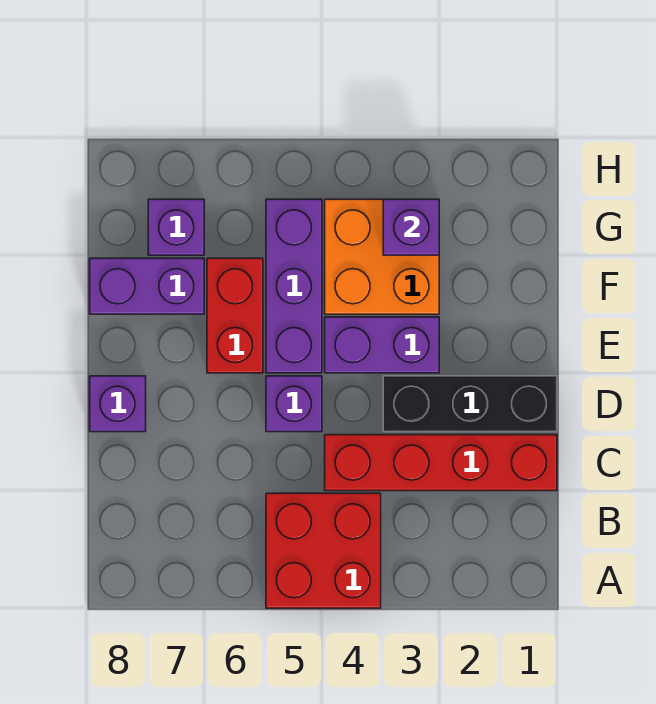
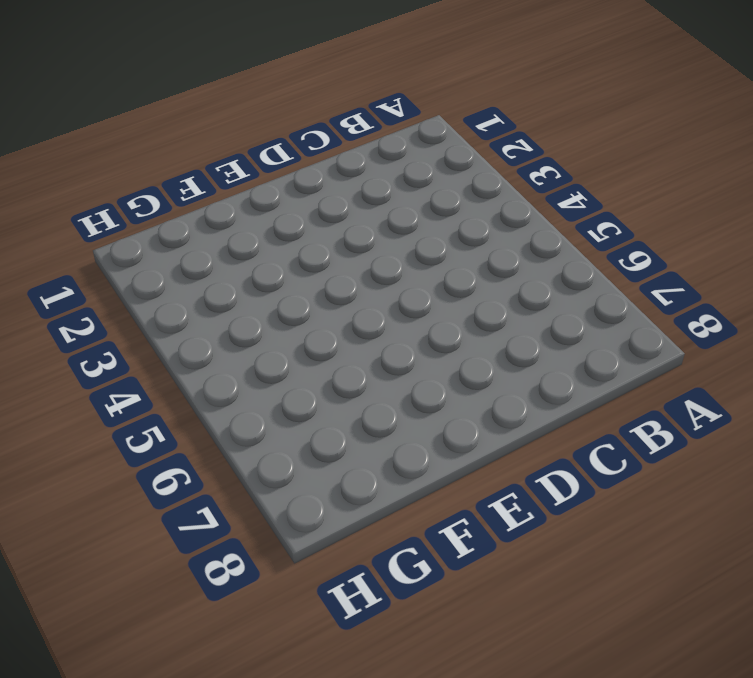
none -> red brick A4:B5 level 1
none -> red brick C1:C4 level 1
none -> black brick D1:D3 level 1

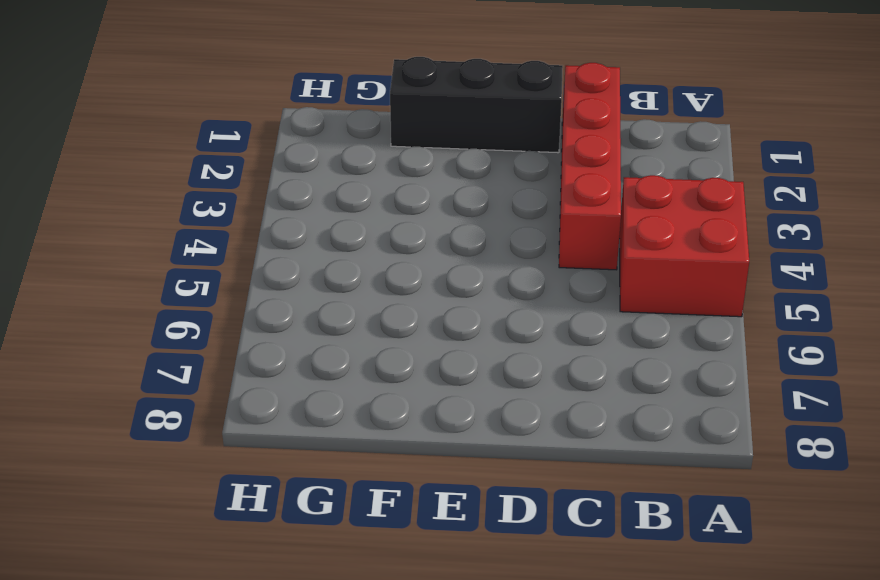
black brick D1:F1 level 1 -> black brick D1:D3 level 1
none -> purple brick D5 level 1
none -> purple brick D8 level 1
none -> purple brick E3:E4 level 1

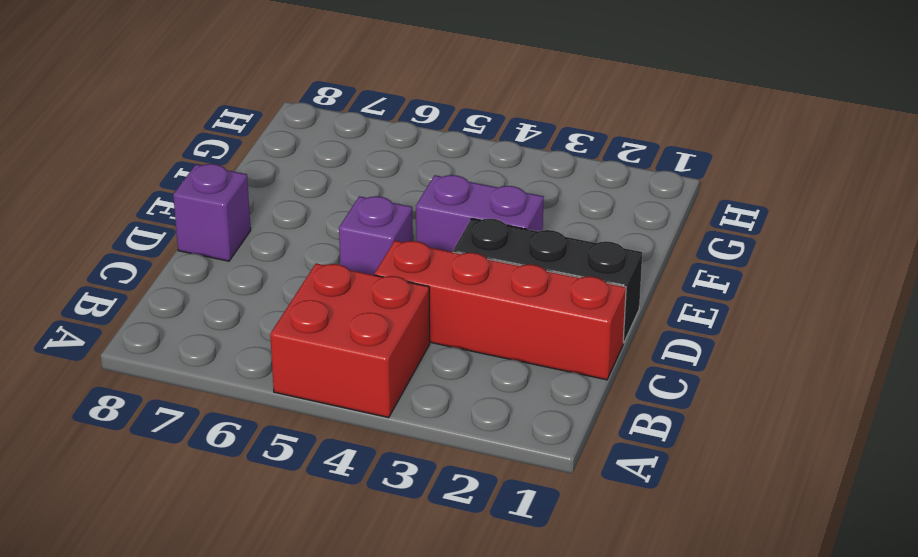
none -> purple brick E5:G5 level 1
none -> red brick E6:F6 level 1
none -> orange brick F3:G4 level 1

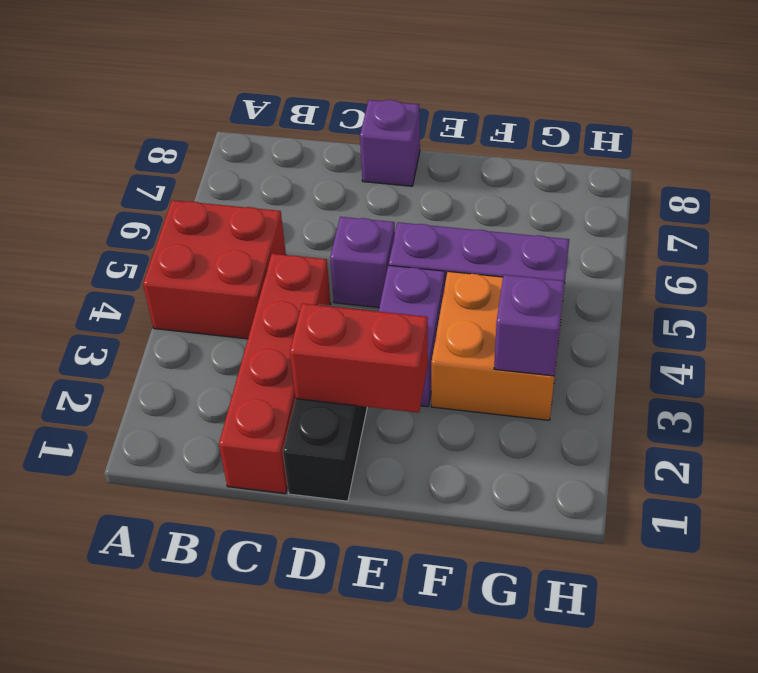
red brick D2:E2 level 2 -> red brick E6:F6 level 1
none -> purple brick F7:F8 level 1
none -> purple brick G7 level 1

